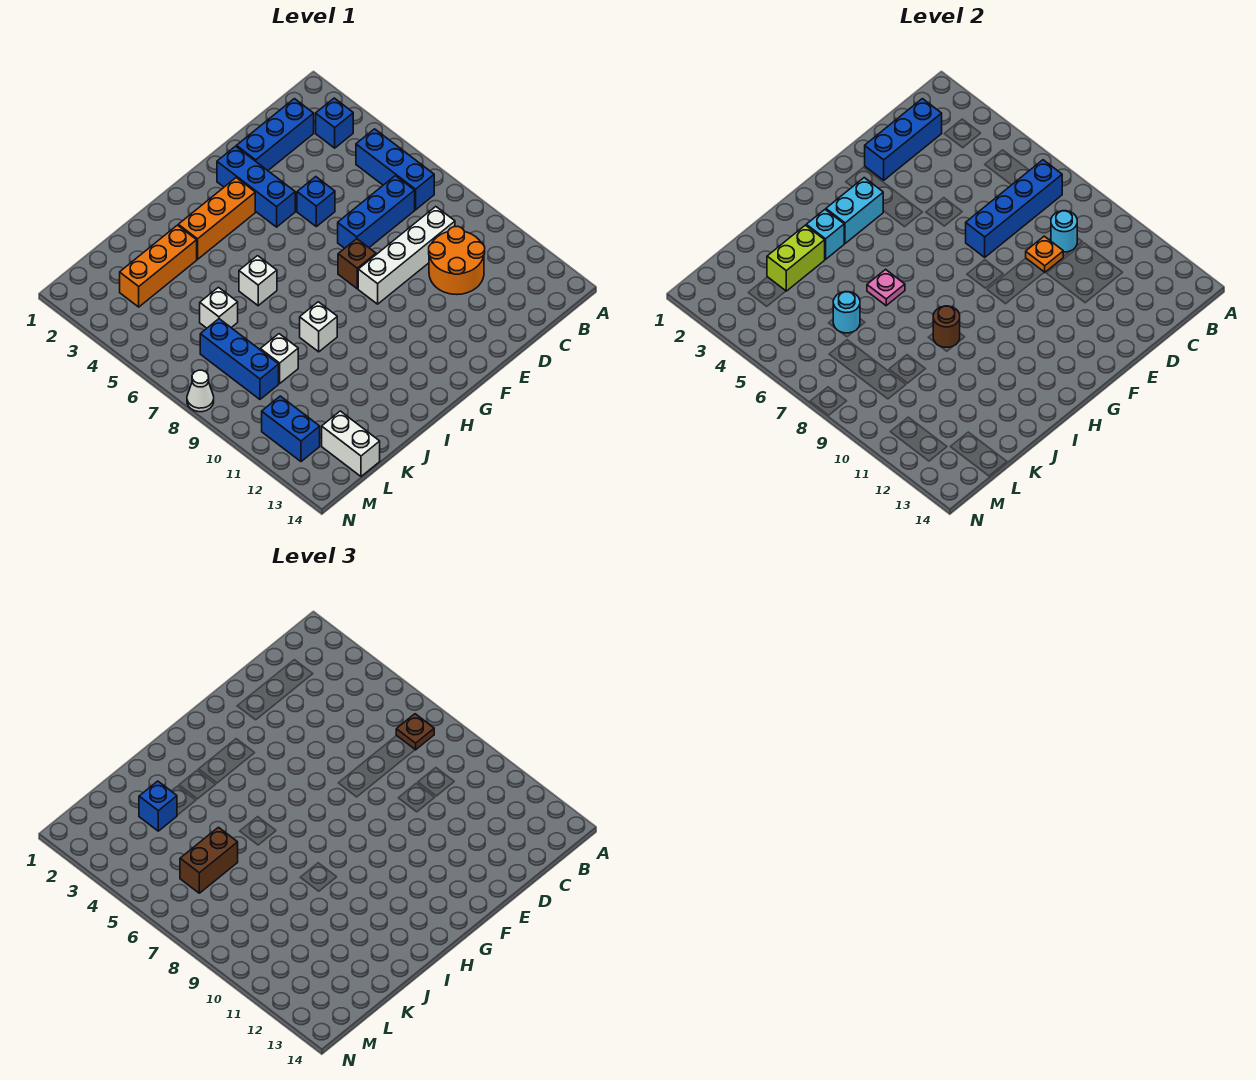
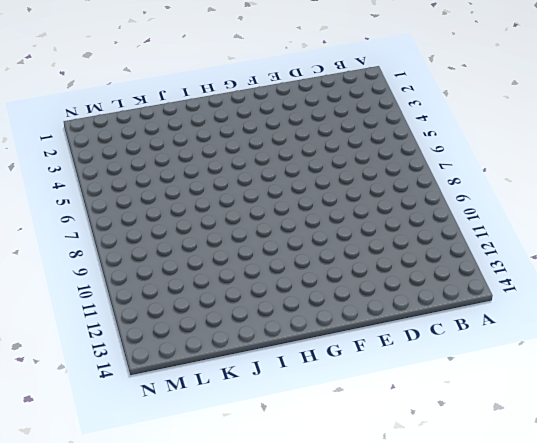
none -> blue brick B3 level 1
none -> blue brick B5:B7 level 1
none -> blue brick C2:E2 level 1
none -> blue brick C7:E7 level 1

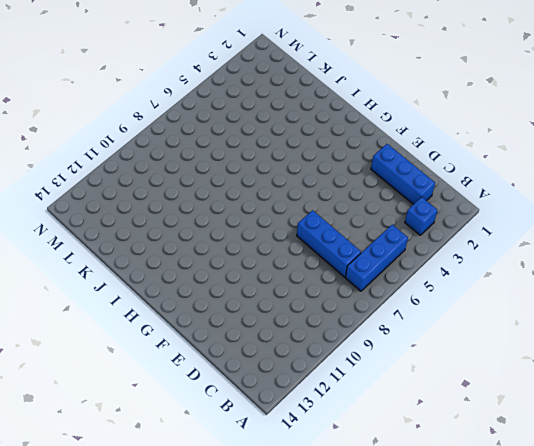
none -> white brick C9:F9 level 1
none -> orange round brick C10:D11 level 1
none -> blue brick E5 level 1
none -> blue brick F2:F4 level 1

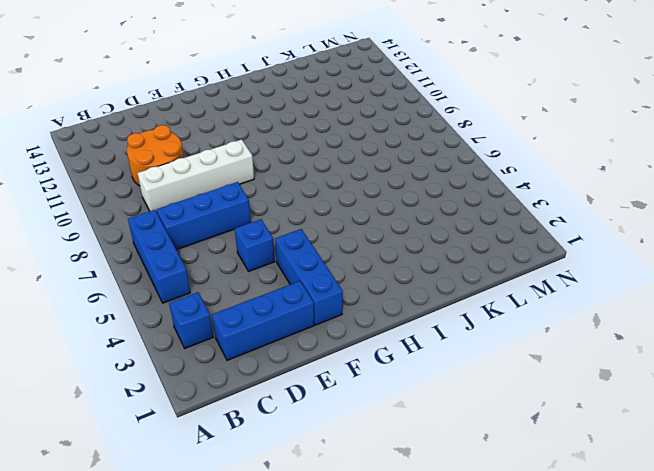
none -> brown brick F8 level 1
none -> orange brick G3:I3 level 1
none -> white brick I6 level 1
none -> white brick I9 level 1

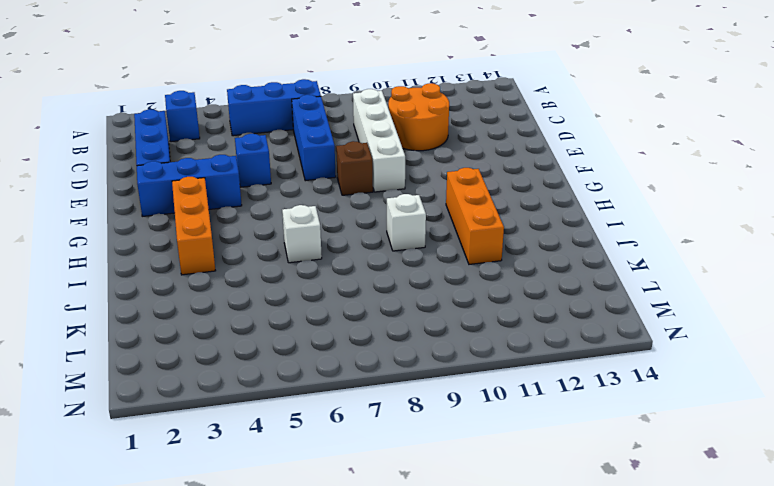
orange brick H11:J11 level 1 -> orange brick J3:L3 level 1
none -> white brick K6 level 1
none -> white brick K9 level 1
none -> blue brick L7:L9 level 1
none -> white brick L13:L14 level 1

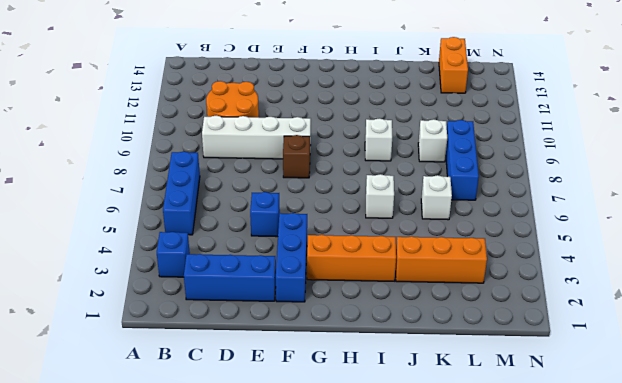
orange brick L13:L14 level 1 -> white brick L13:L14 level 1
none -> blue brick C7:E7 level 1
none -> blue brick M11:M12 level 1
none -> white cone N8 level 1
none -> blue brick B7:E7 level 2

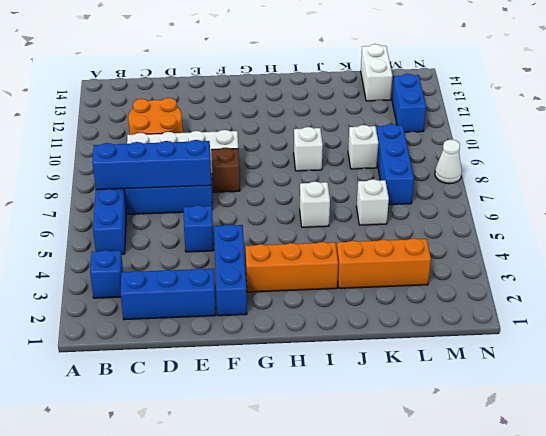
none -> blue brick C2:E2 level 2
none -> cyan round brick C9 level 2
none -> orange plate D9 level 2
none -> cyan brick G3:H3 level 2

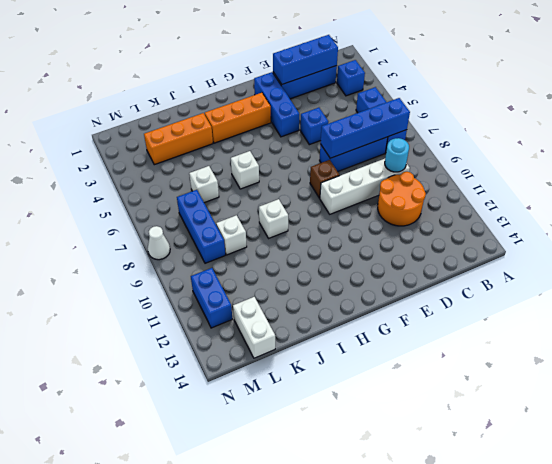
none -> orange plate D9 level 2
none -> cyan brick G3:H3 level 2
none -> cyan brick I3 level 2
none -> pink plate I6 level 2

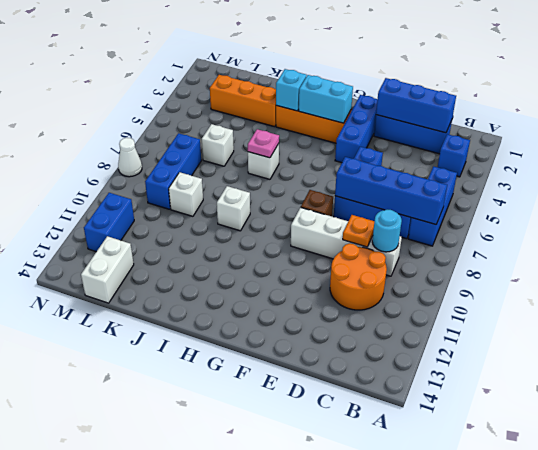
none -> brown round brick I9 level 2
none -> lime brick J3:K3 level 2
none -> cyan round brick K6 level 2
none -> brown plate B7 level 3

